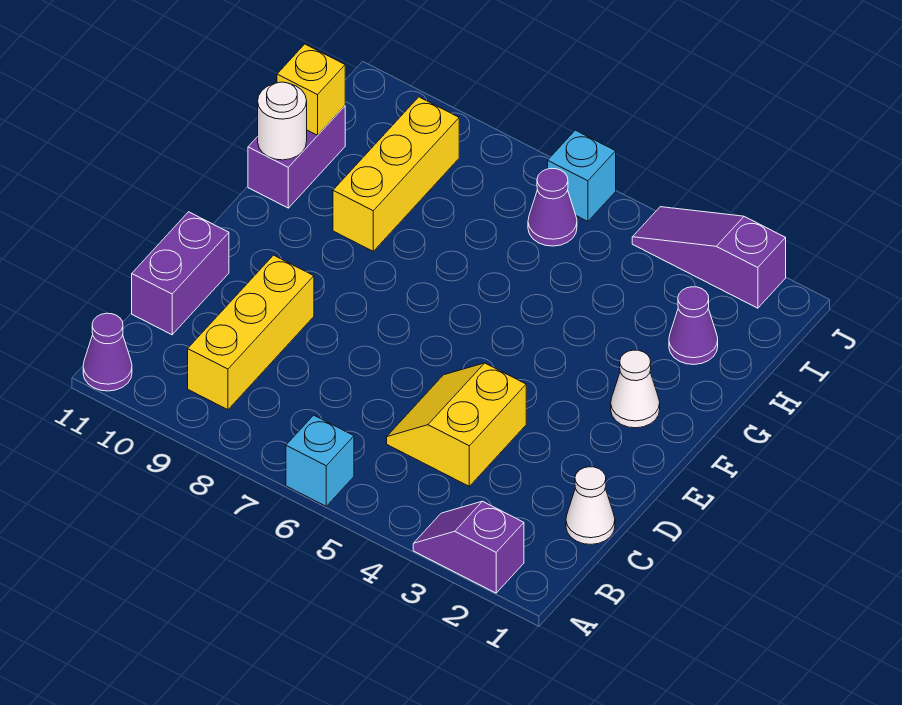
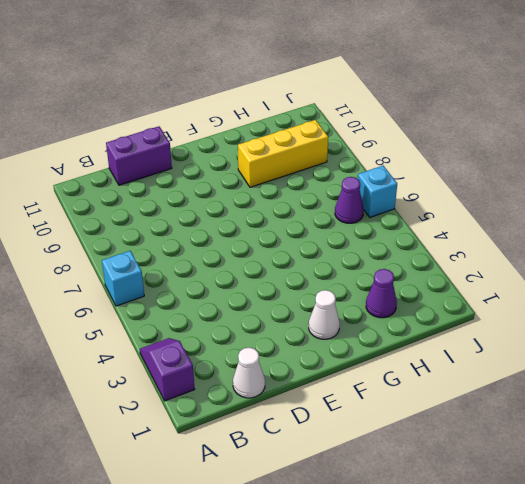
none -> purple cone A11 level 1
none -> yellow brick B9:D9 level 1
none -> yellow slope C4:D5 level 1 top 4

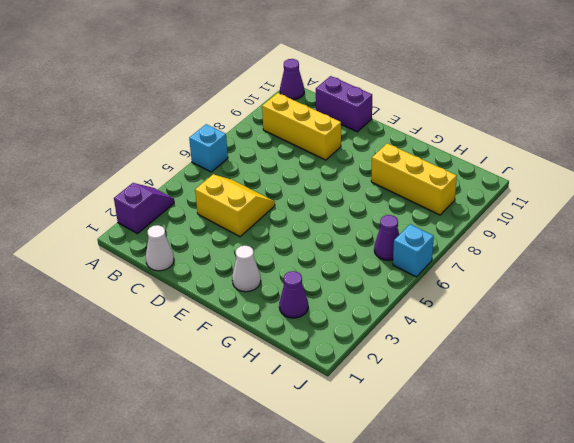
none -> purple brick G11:H11 level 1
none -> purple slope J2:J4 level 1 top 2
none -> white round brick G11 level 2

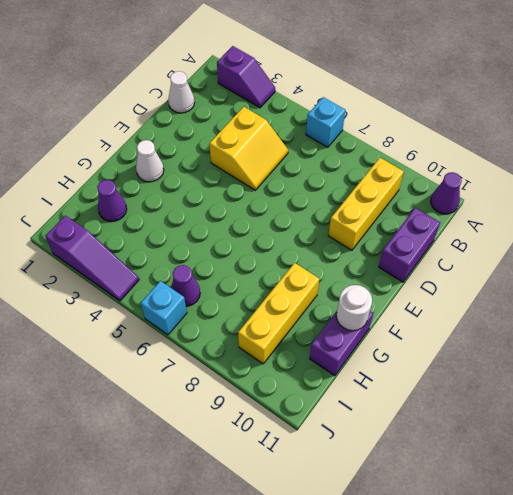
none -> yellow brick H11 level 2

